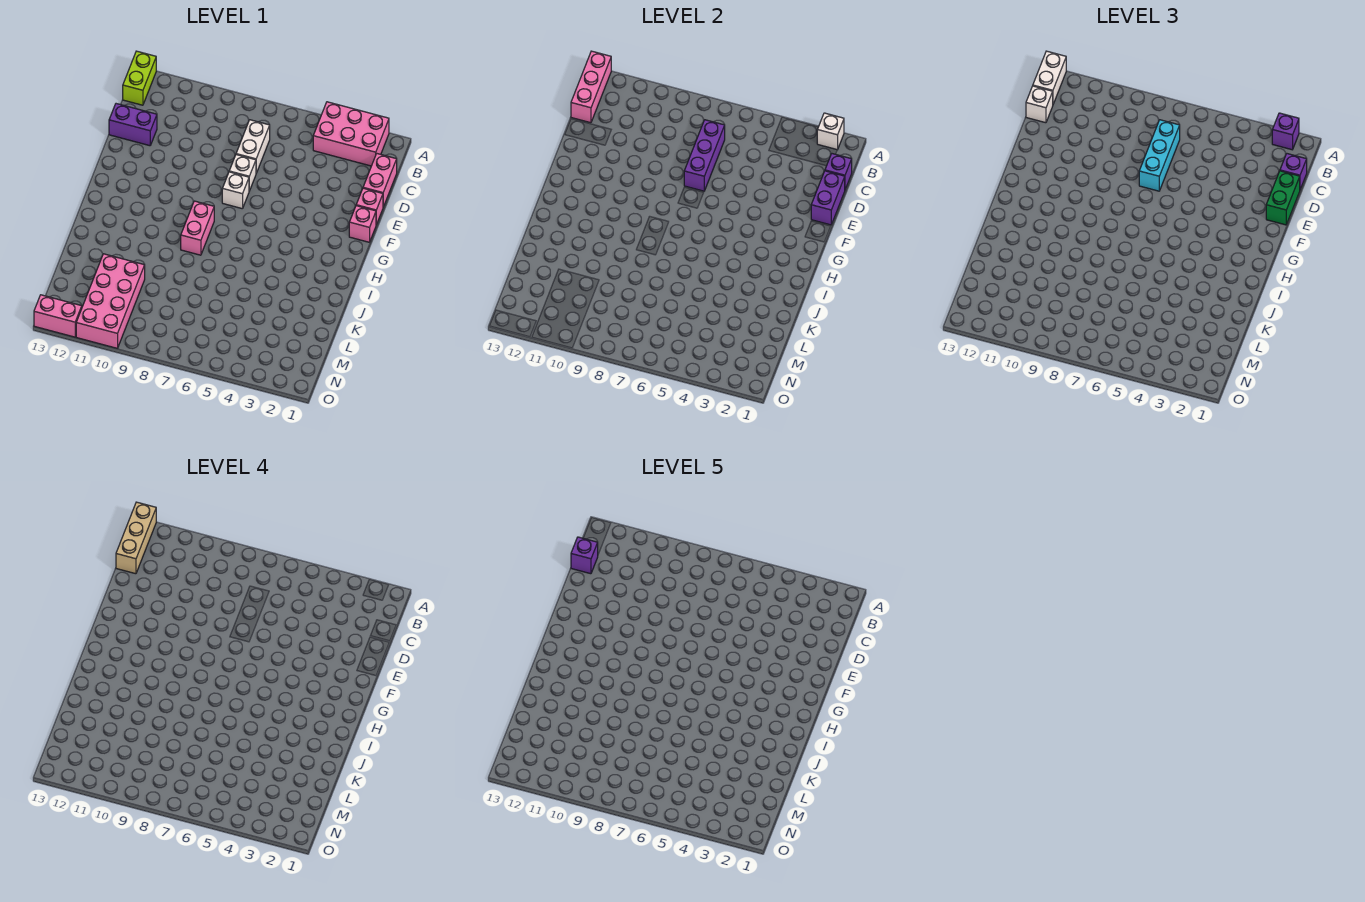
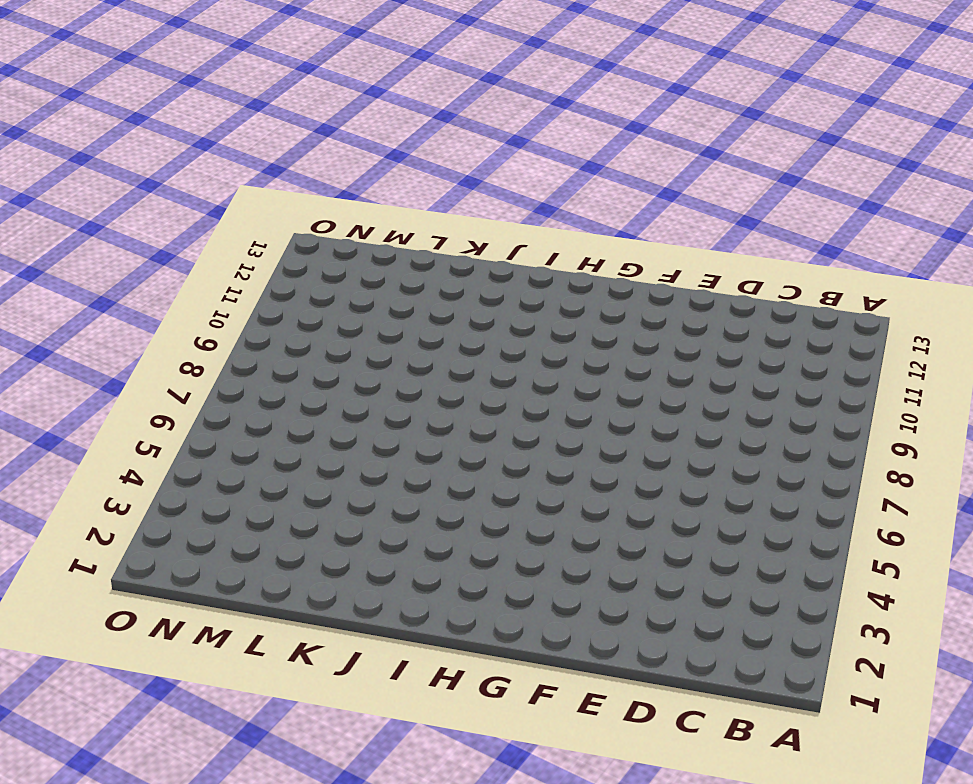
none -> pink brick A2:B4 level 1
none -> lime brick A13:B13 level 1
none -> pink brick C1:D1 level 1

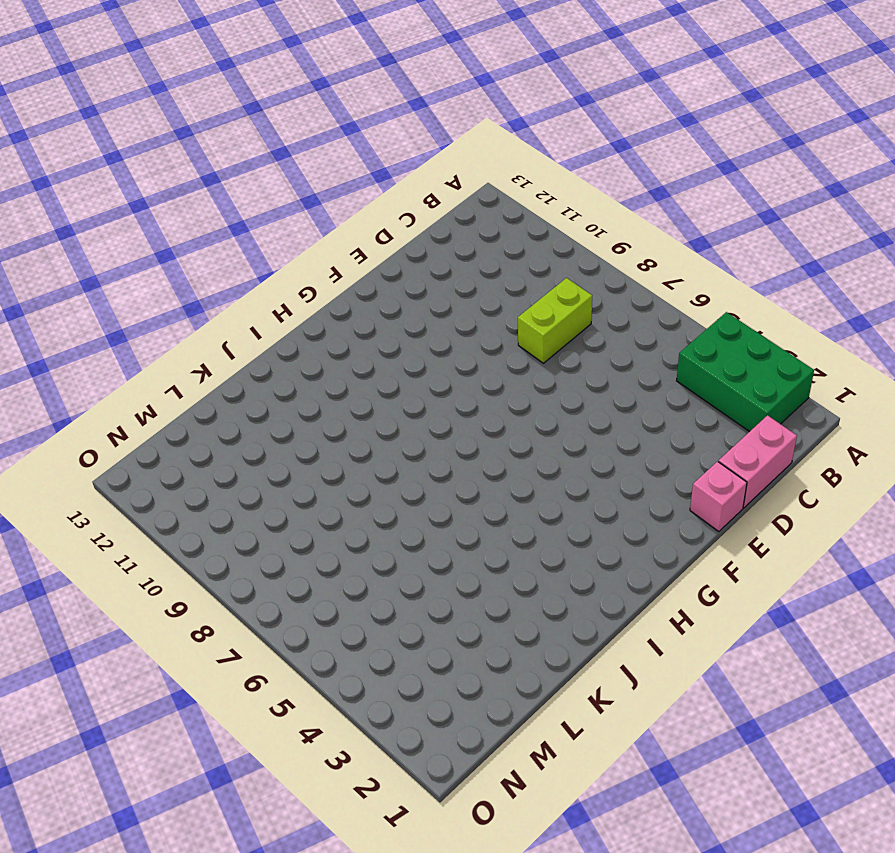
green brick A2:B4 level 1 -> pink brick A2:B4 level 1
lime brick C8:D8 level 1 -> lime brick A13:B13 level 1
none -> white brick C7:D7 level 1
none -> purple brick D12:D13 level 1
none -> white brick E7 level 1

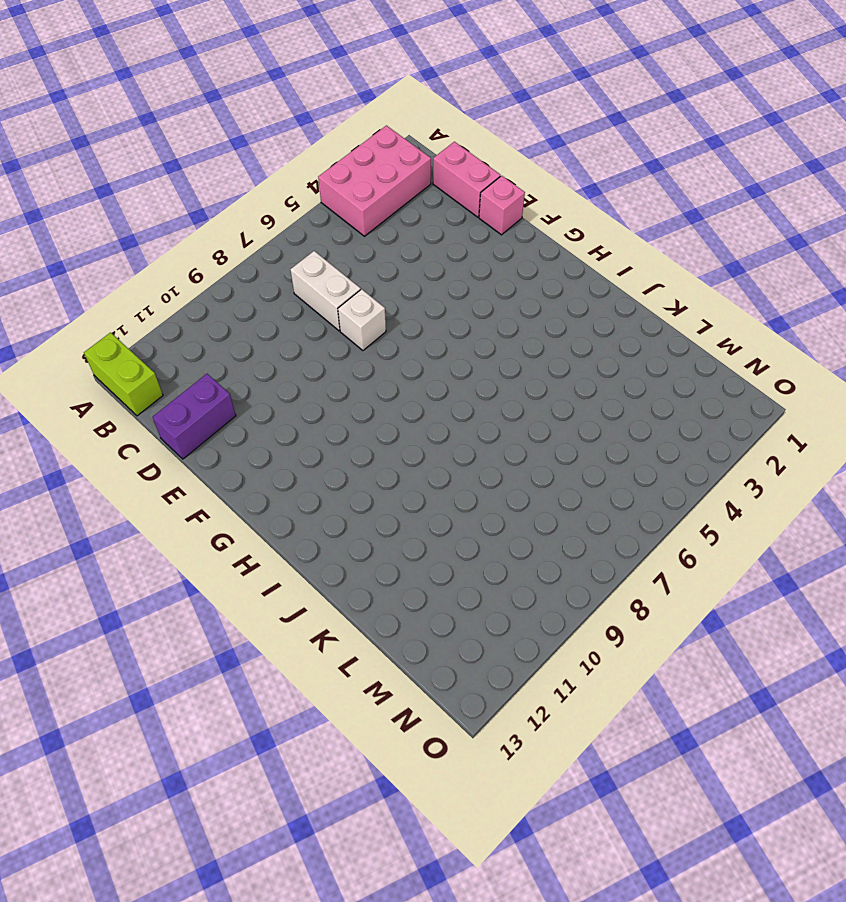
none -> pink brick F1 level 1
none -> white brick F7 level 1
none -> pink brick H8:I8 level 1

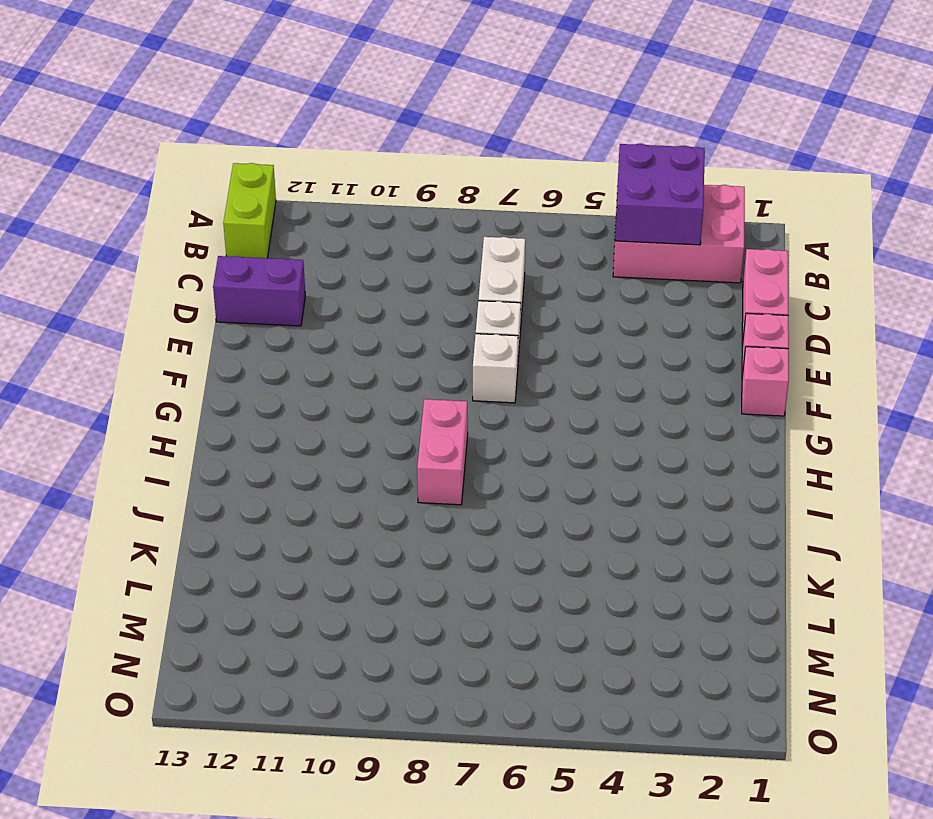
purple brick A3:B4 level 2 -> none
none -> pink brick L10:O11 level 1
none -> pink brick O12:O13 level 1
none -> white brick A2 level 2

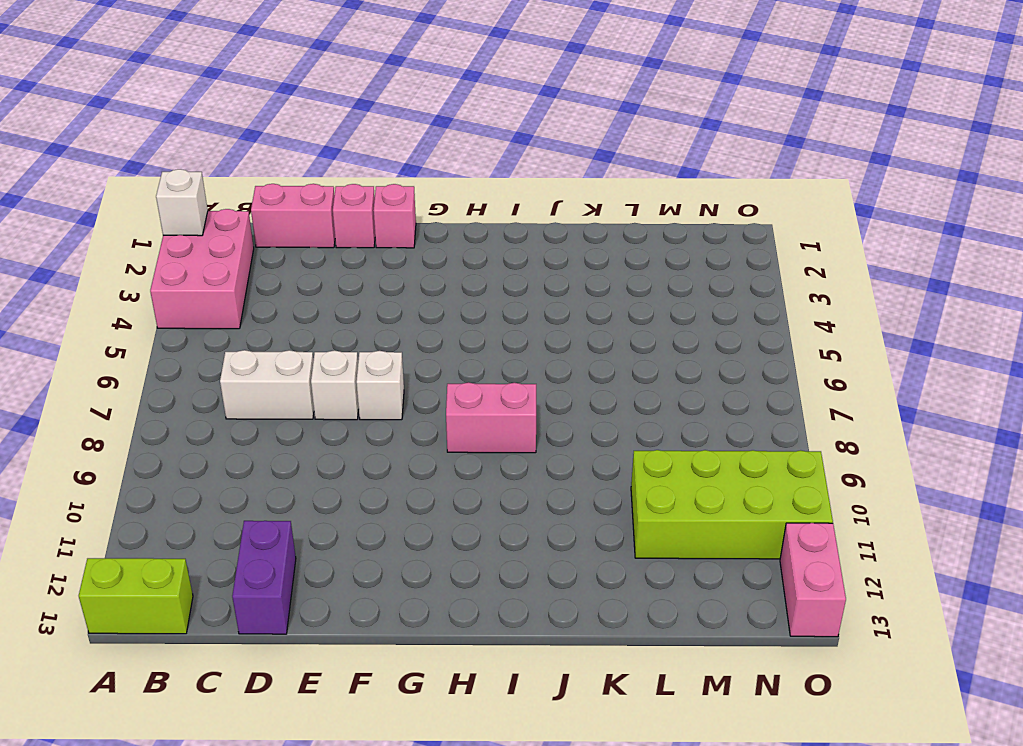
lime brick L10:O11 level 1 -> pink brick L10:O11 level 1
none -> pink brick A13:C13 level 2
none -> purple brick C1 level 2
none -> purple brick C7:E7 level 2

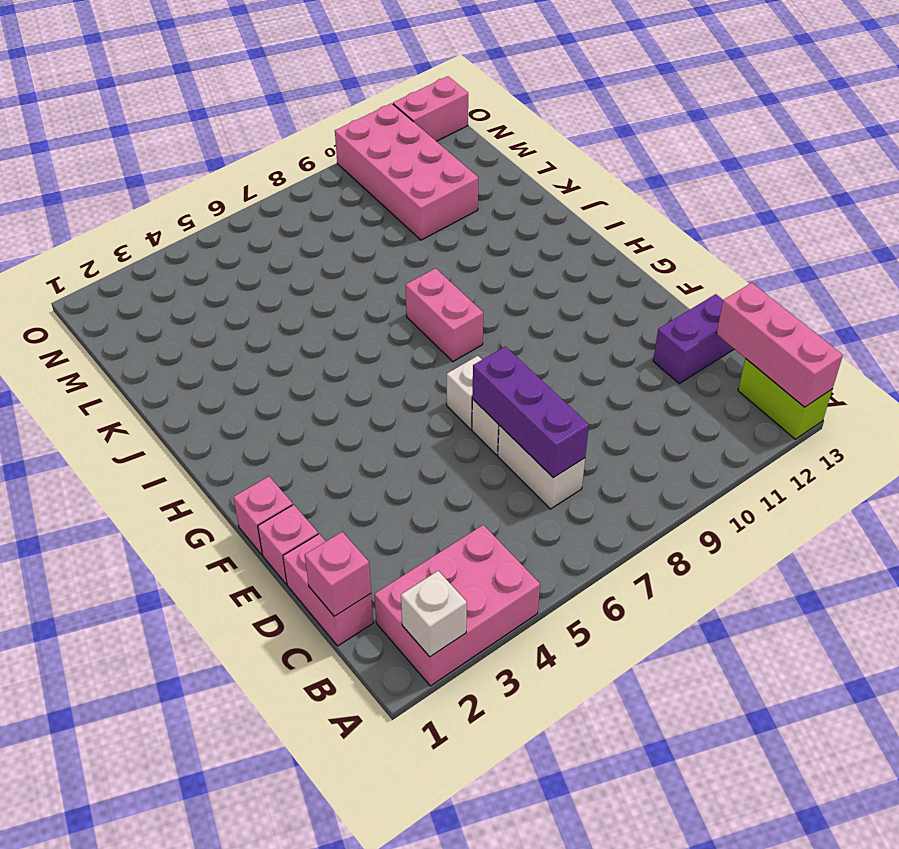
pink brick C1 level 2 -> purple brick C1 level 2
none -> purple brick D1:E1 level 2
none -> purple brick A2 level 3
none -> white brick A13:B13 level 3

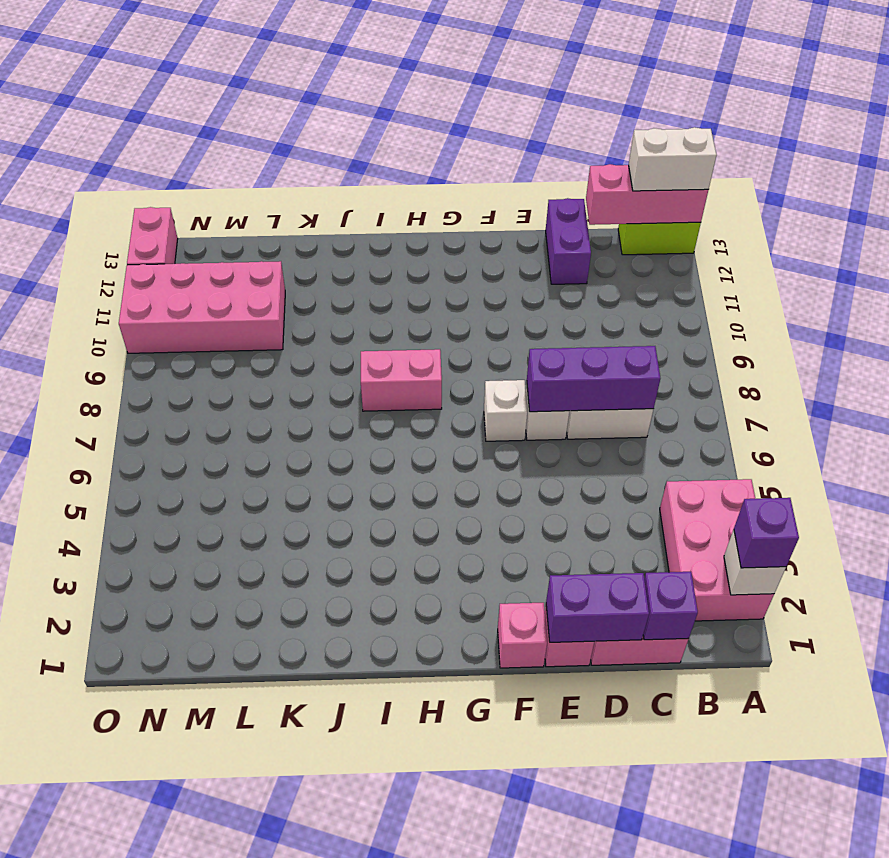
none -> purple brick C1 level 3
none -> cyan brick C7:E7 level 3
none -> white brick C13 level 3

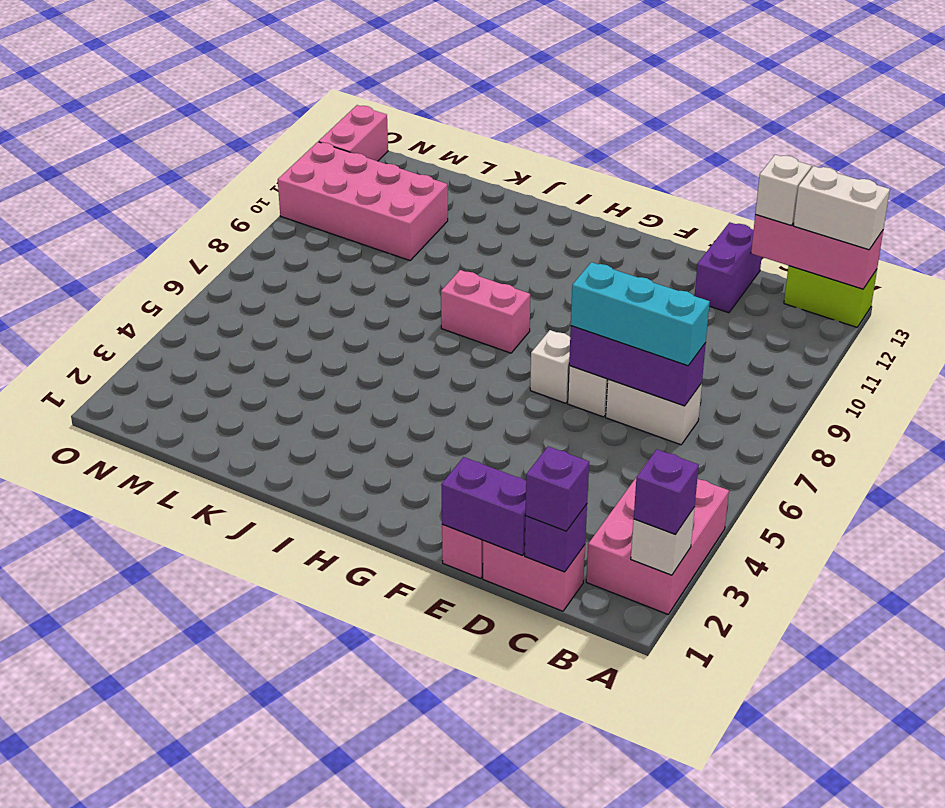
none -> pink brick F1 level 1
none -> green brick D1:E1 level 3
none -> tan brick A13:C13 level 4

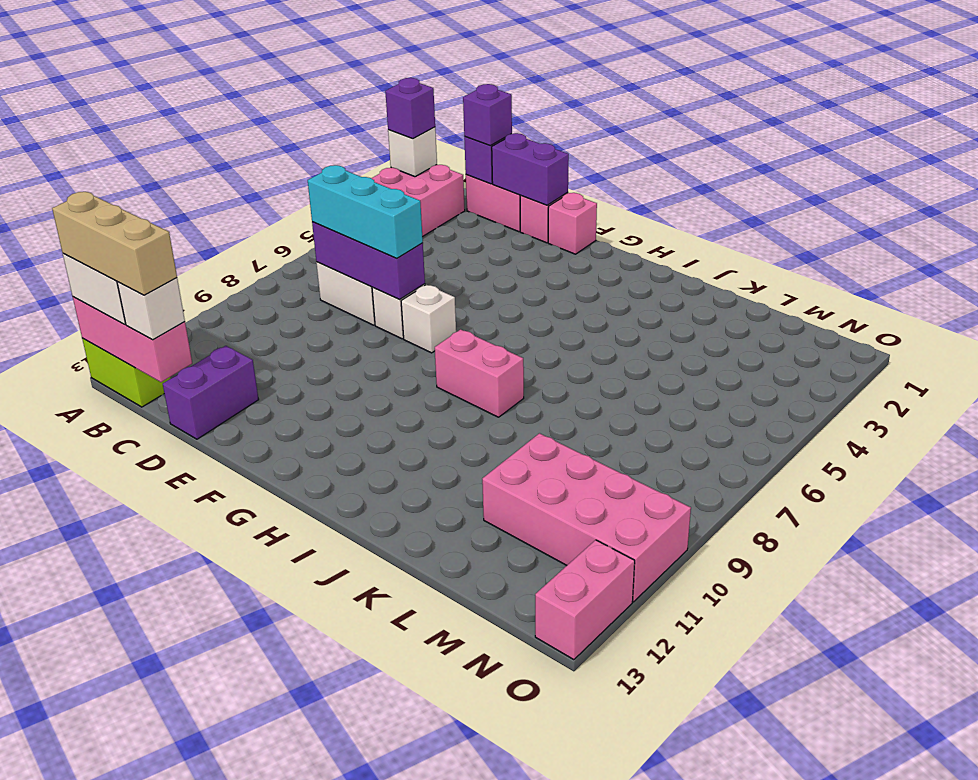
none -> green brick D1:E1 level 3
none -> purple brick C13 level 5

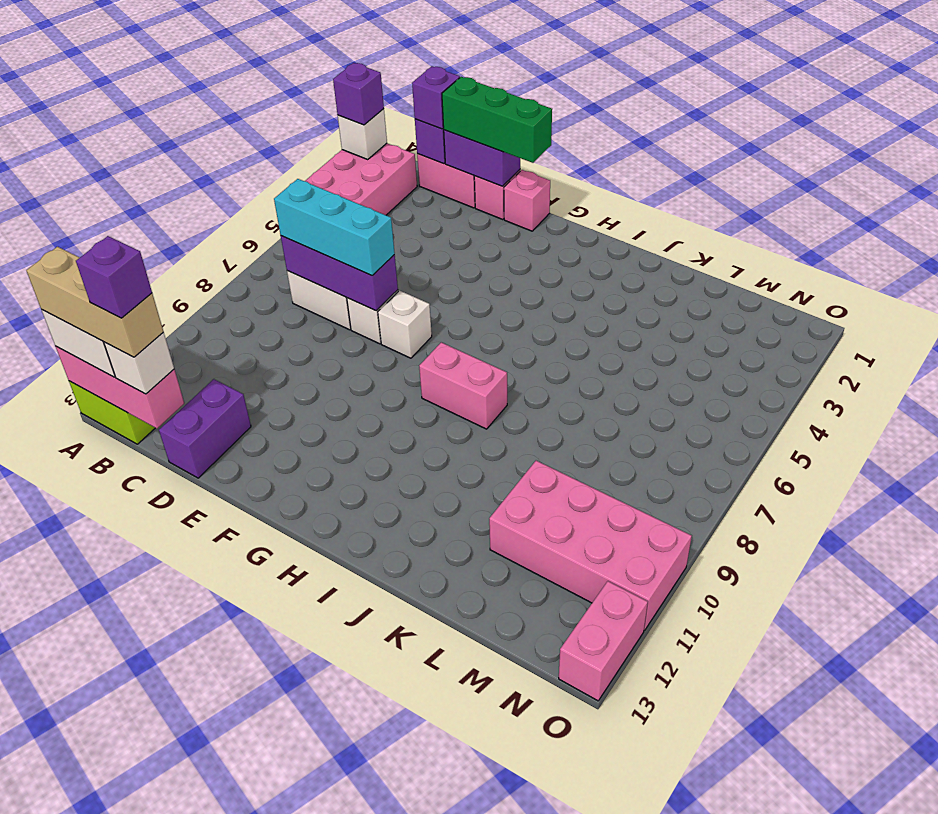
green brick D1:F1 level 3 -> green brick D1:E1 level 3

